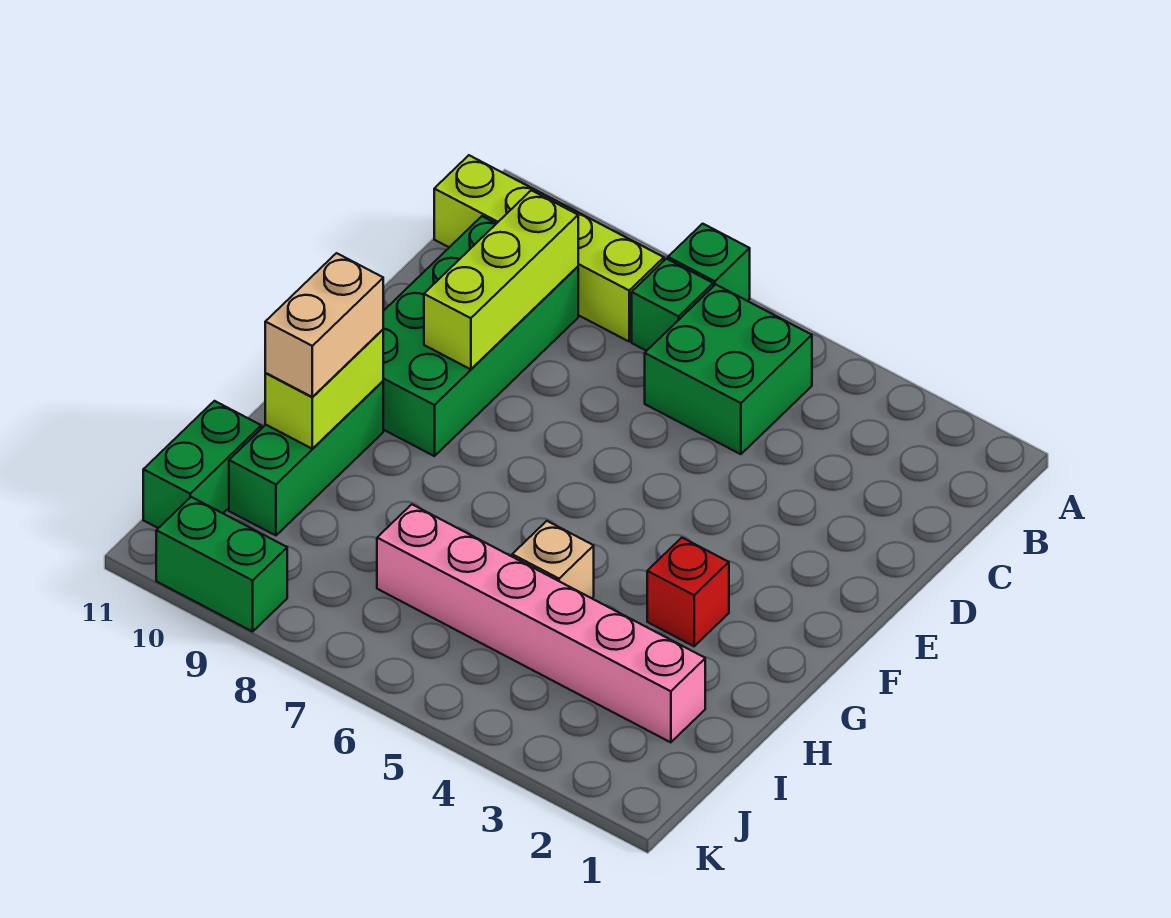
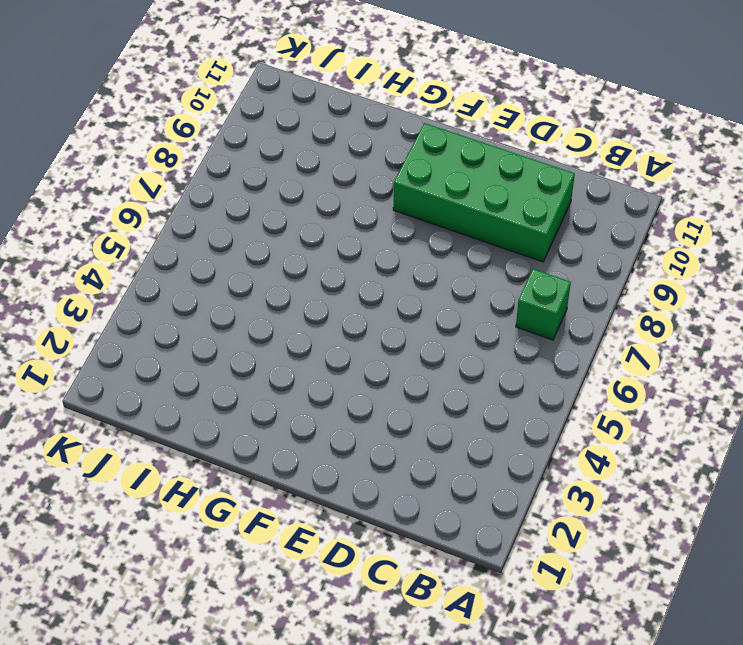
none -> green brick A7 level 1
none -> green brick B5:C6 level 1
none -> lime brick B8:B11 level 1

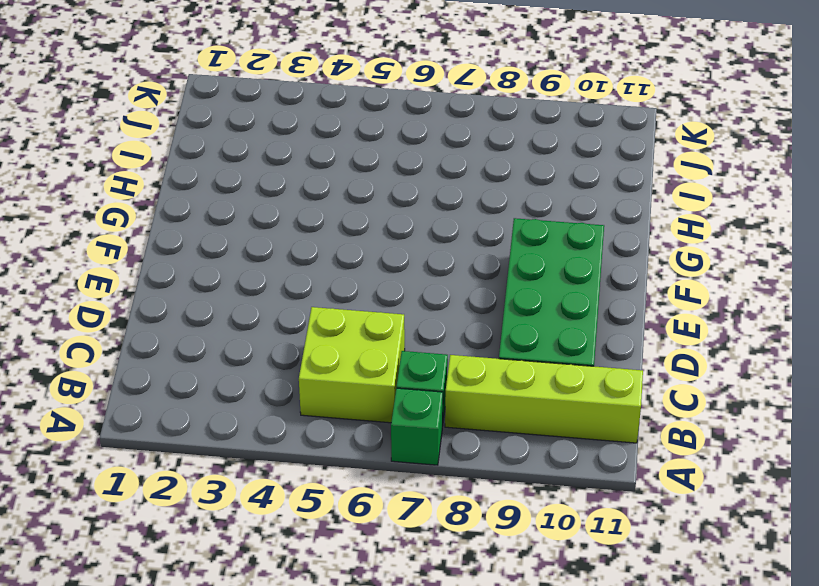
lime brick B5:C6 level 1 -> green brick B5:C6 level 1
none -> red brick G3 level 1
none -> green brick G10:I10 level 1
none -> tan brick H5 level 1

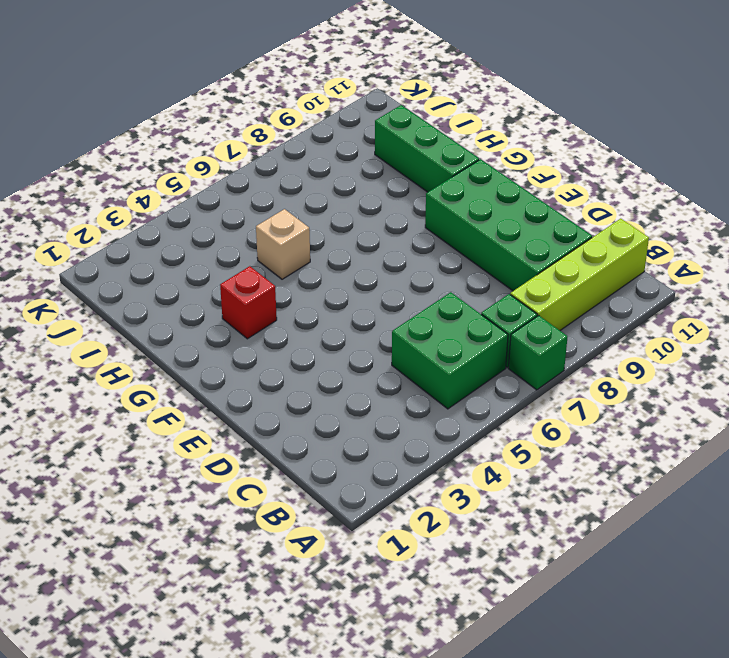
none -> pink brick I2:I7 level 1
none -> green brick I11:J11 level 1
none -> green brick K9:K10 level 1

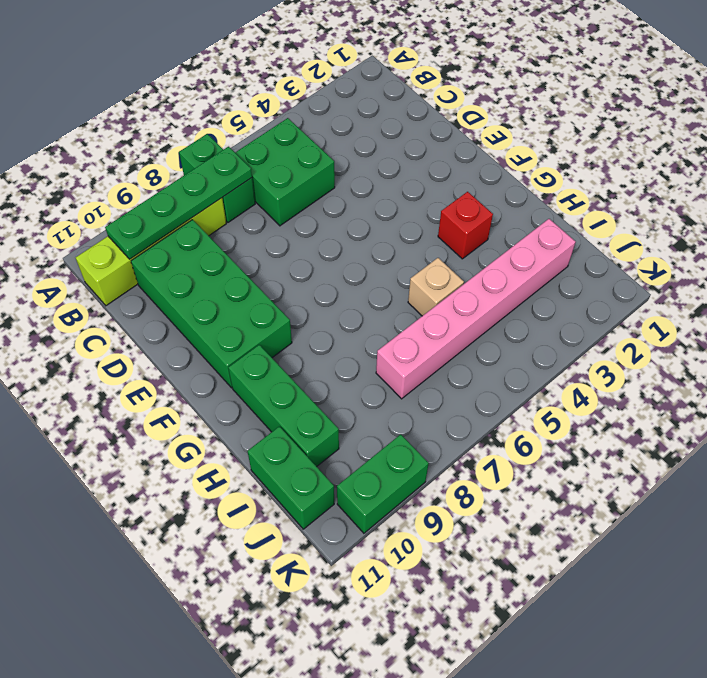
green plate B7:B10 level 2 -> none
none -> lime brick C9:E9 level 2
none -> lime brick G10:H10 level 2
none -> tan brick G10:H10 level 3

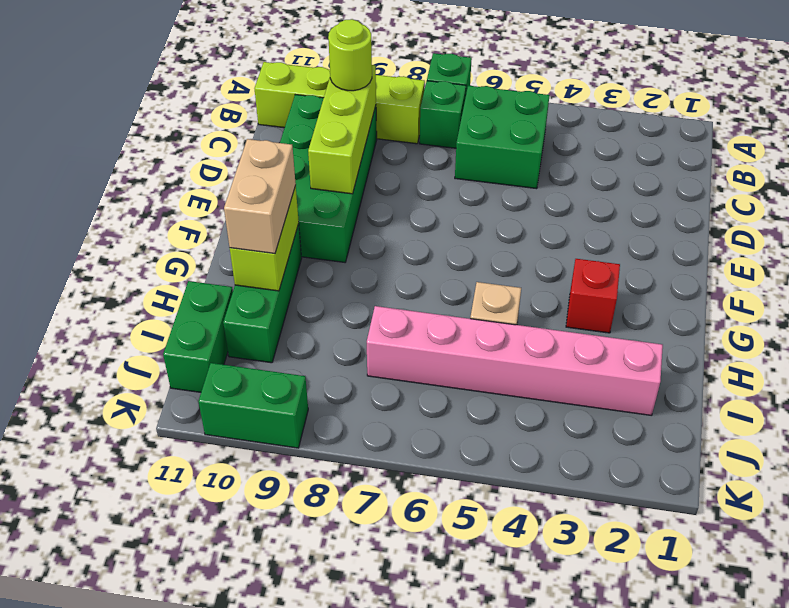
lime round brick C9 level 3 -> none

